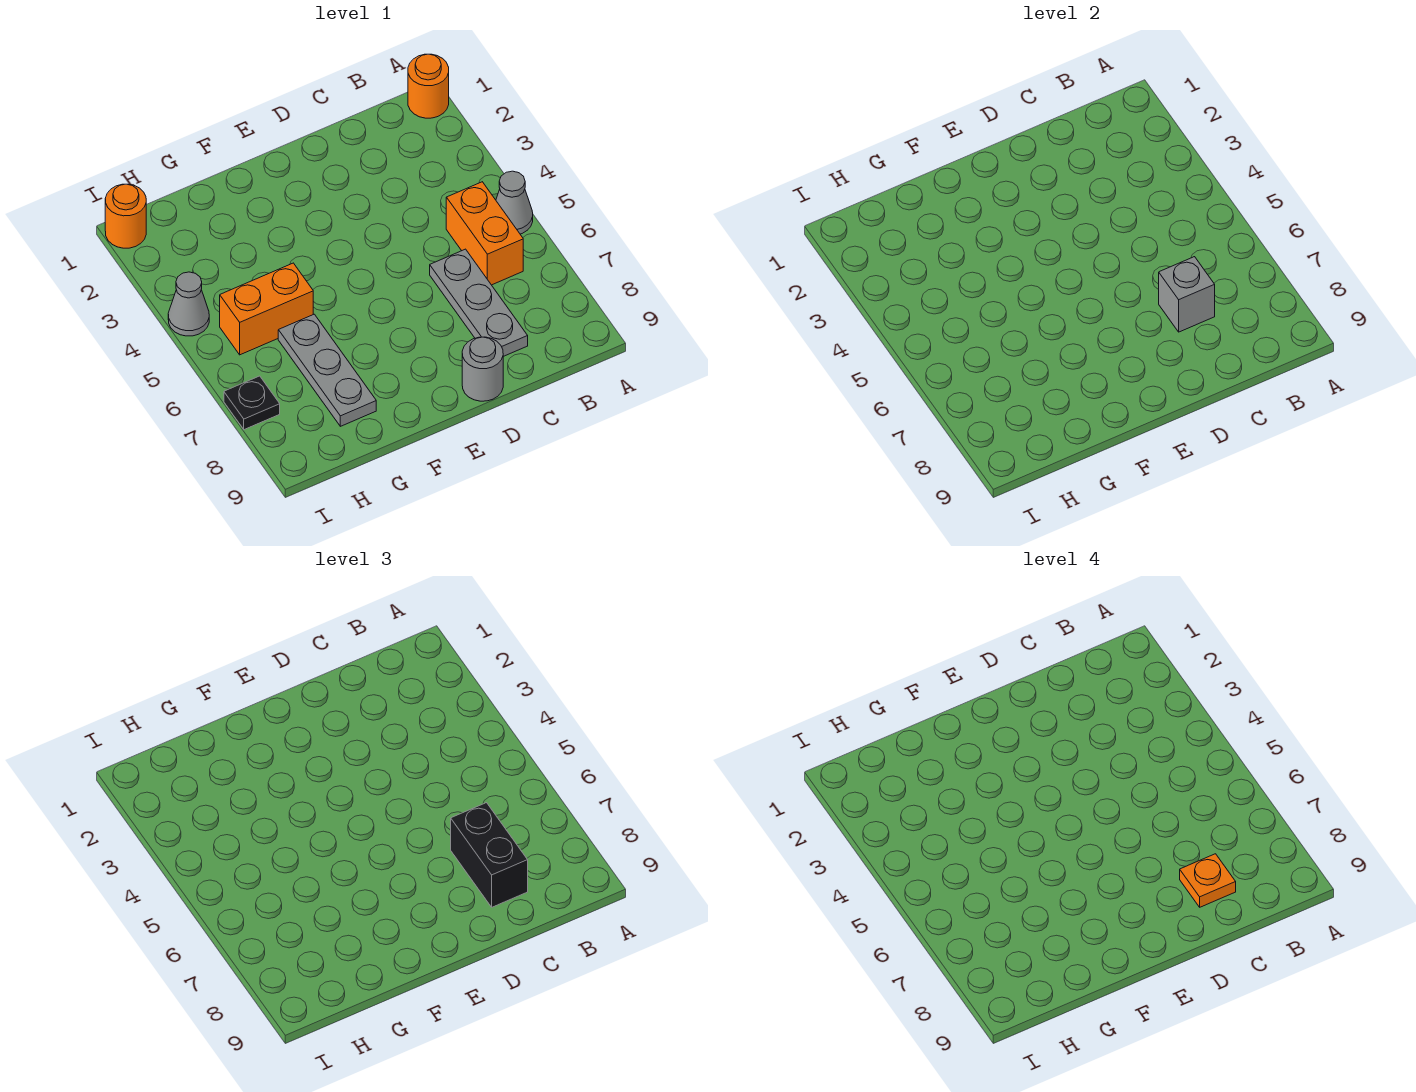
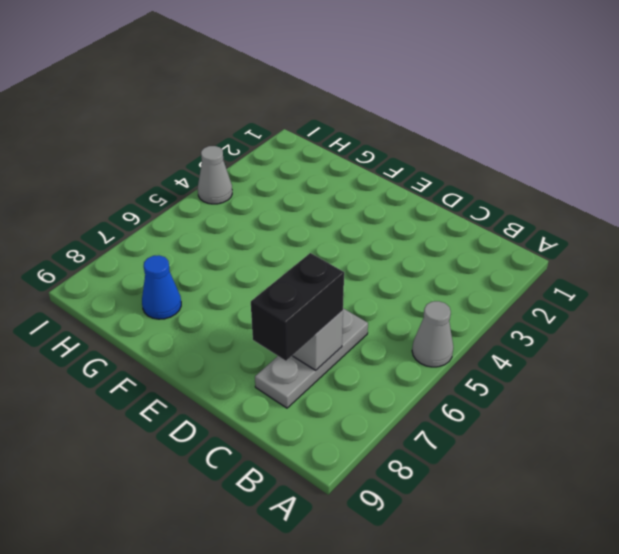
blue cone G8 level 1 -> grey plate G6:G8 level 1
none -> orange round brick A1 level 1
none -> orange brick B5:B6 level 1
none -> grey round brick D9 level 1

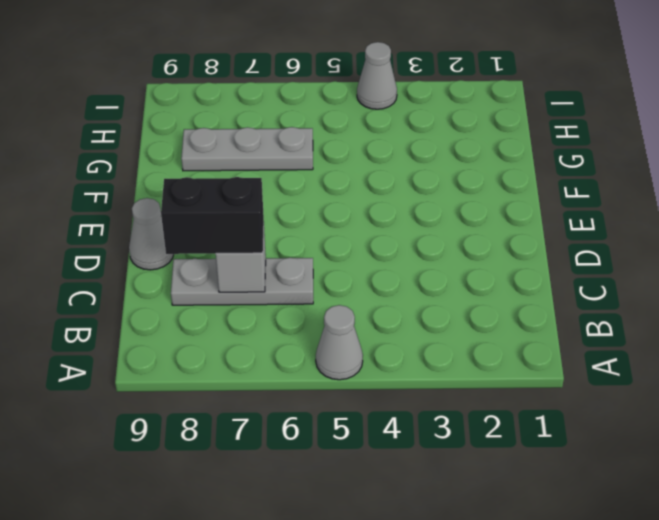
grey cone D9 level 1 -> grey round brick D9 level 1
none -> orange round brick A1 level 1
none -> orange brick B5:B6 level 1
none -> orange brick G5:H5 level 1

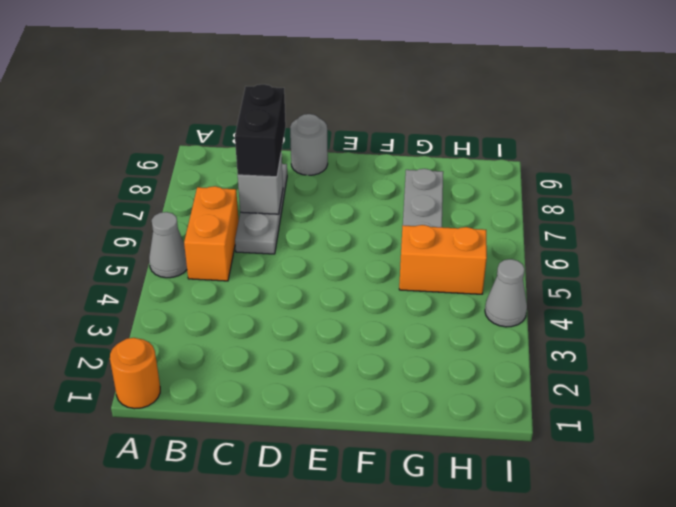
none -> orange round brick I1 level 1
none -> black plate I7 level 1
none -> orange plate C8 level 4

